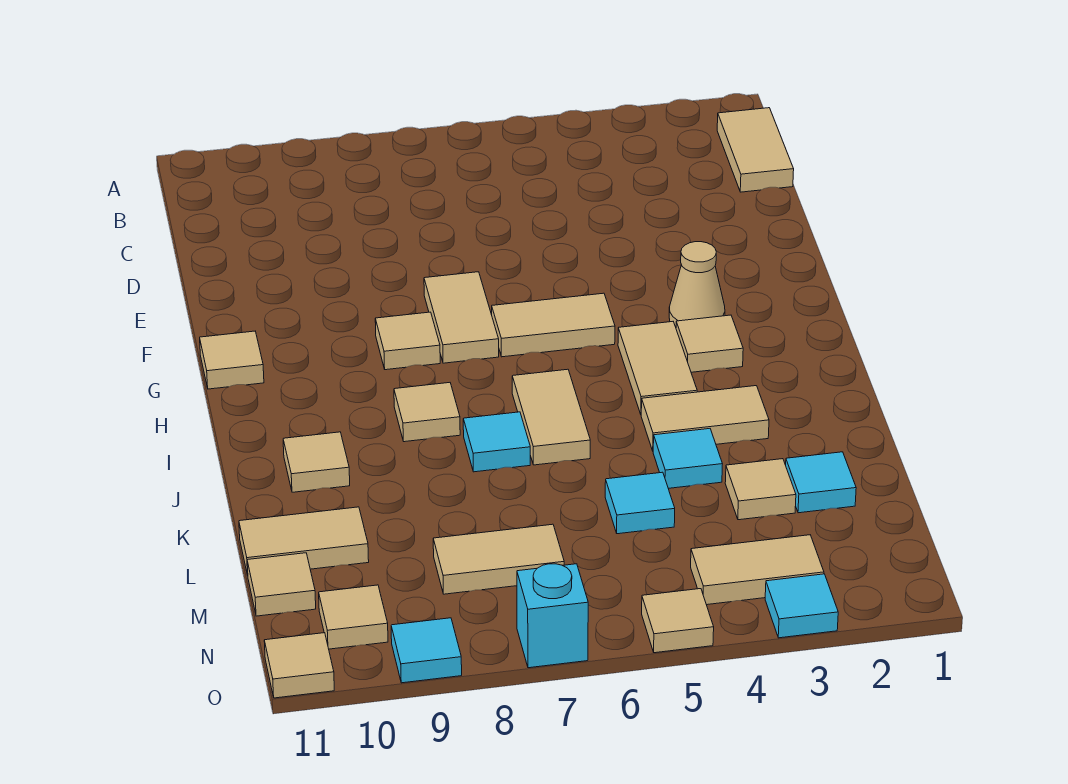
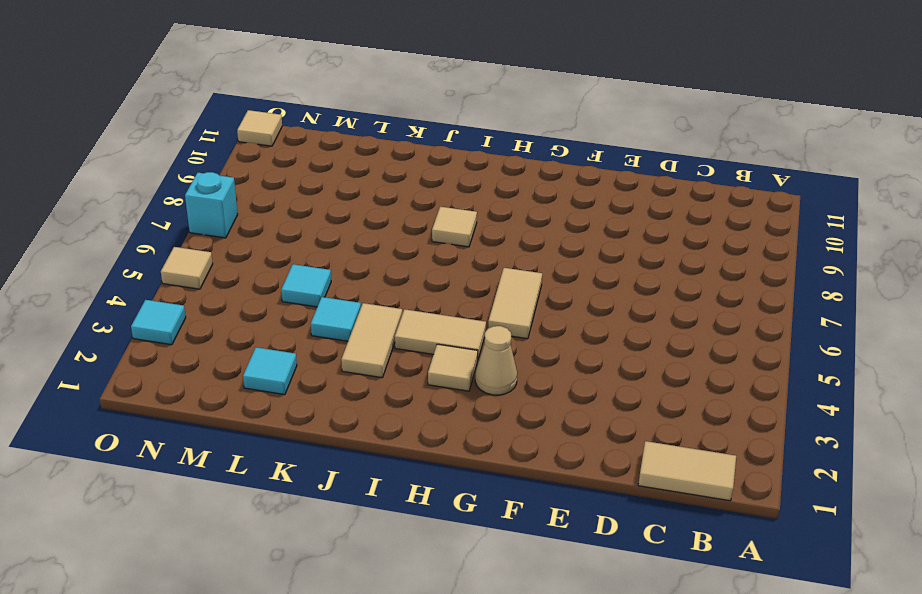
none -> tan tile F7:G7 level 1
none -> tan tile G8 level 1
none -> tan tile G11 level 1

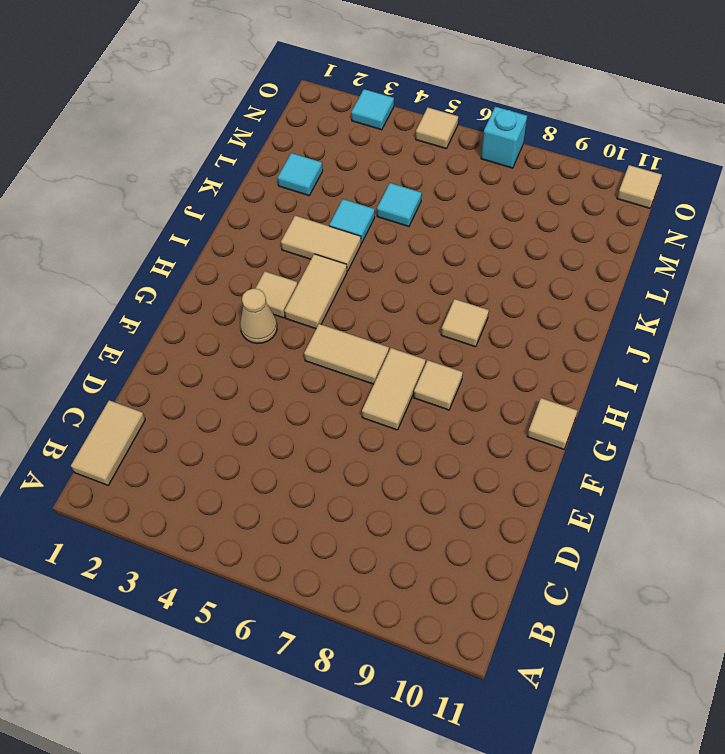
none -> tan tile I6:J6 level 1
none -> cyan tile J7 level 1
none -> tan tile J10 level 1

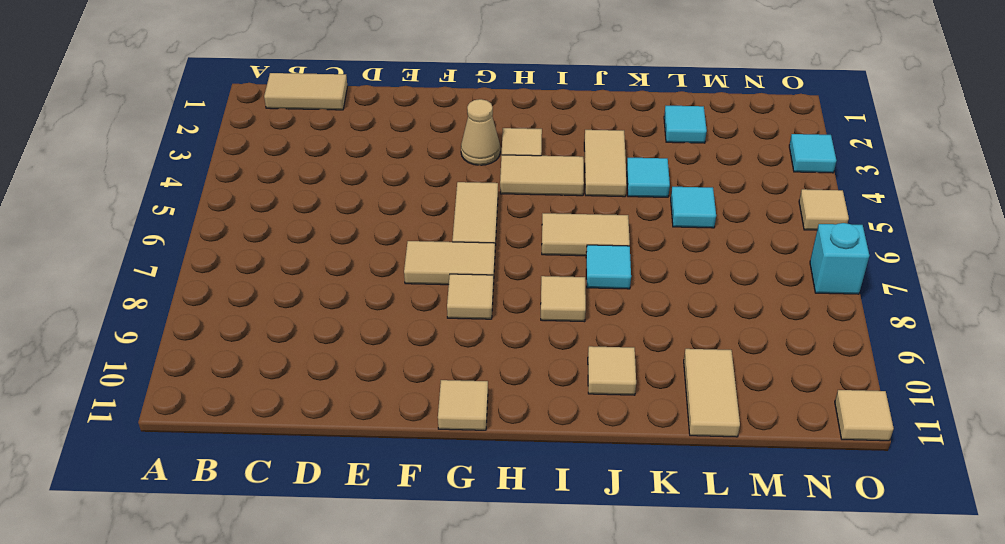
none -> tan tile L3 level 1
none -> tan tile M7:M8 level 1
none -> tan tile M11 level 1

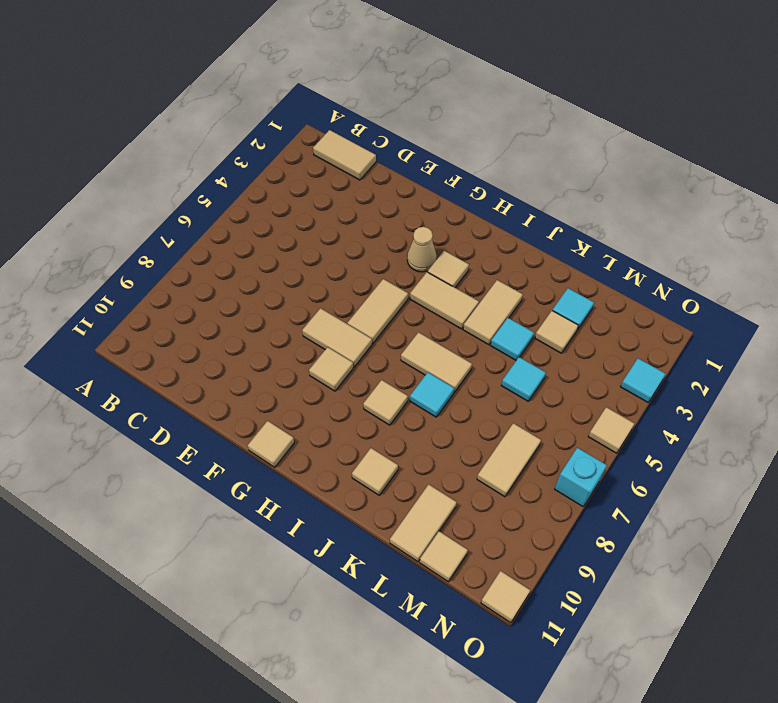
none -> tan tile N3:N4 level 1
none -> tan tile N10 level 1
none -> cyan tile O9 level 1

